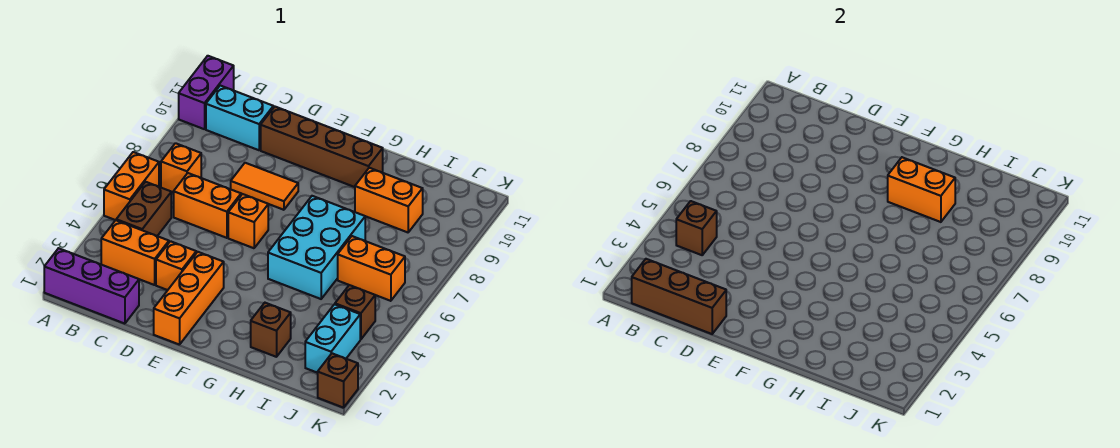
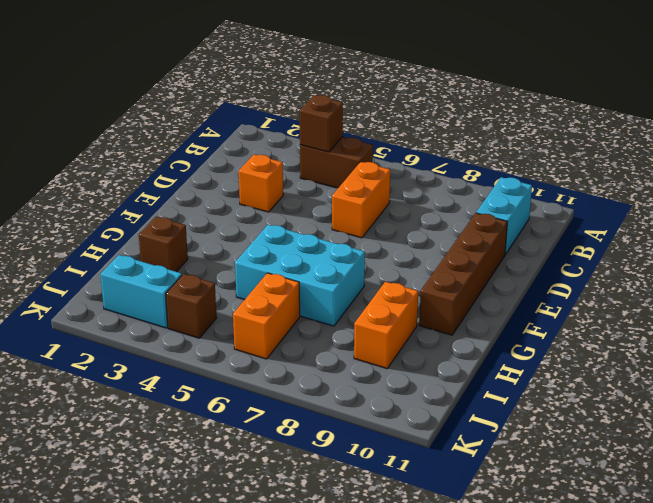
none -> purple brick A1:C1 level 1
none -> orange brick A5:A6 level 1
none -> purple brick A10:A11 level 1

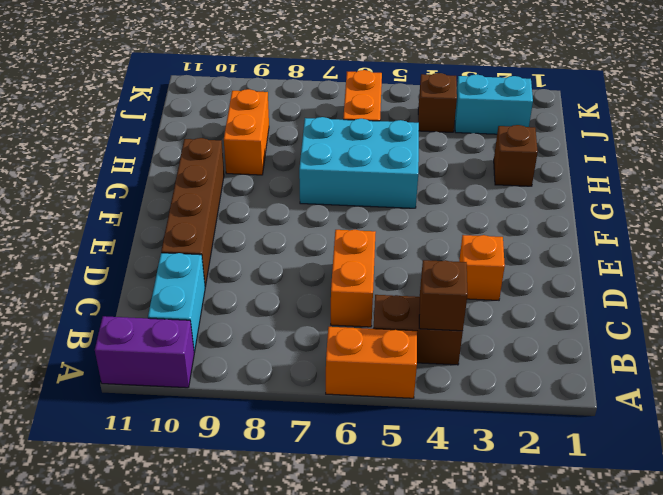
none -> purple brick A1:C1 level 1
none -> orange brick B3:C3 level 1
none -> orange brick B7 level 1

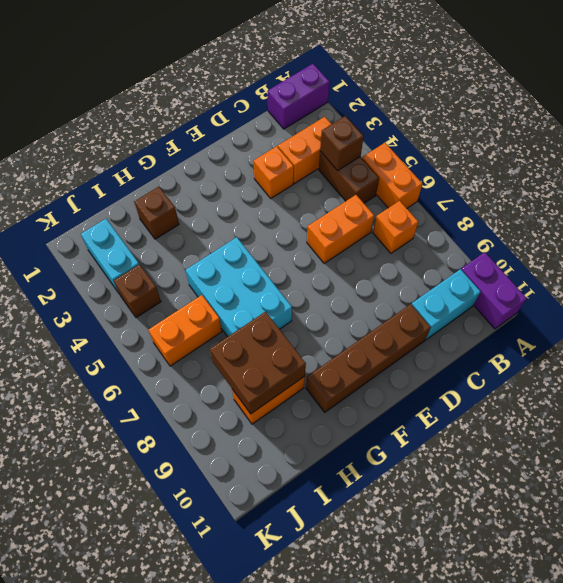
purple brick A1:B1 level 1 -> purple brick A1:C1 level 1
brown brick H8:I9 level 2 -> orange brick G9:H9 level 2
none -> orange tile D8:E8 level 1
none -> orange brick E1:E3 level 1
none -> orange brick E6 level 1

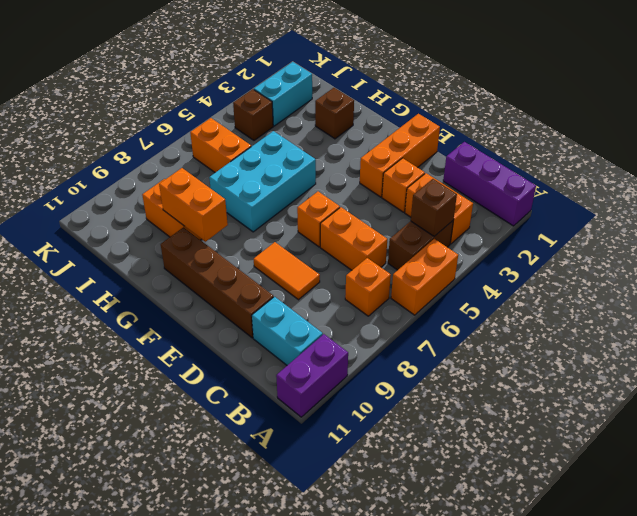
none -> brown brick K1 level 1
none -> brown brick B1:D1 level 2

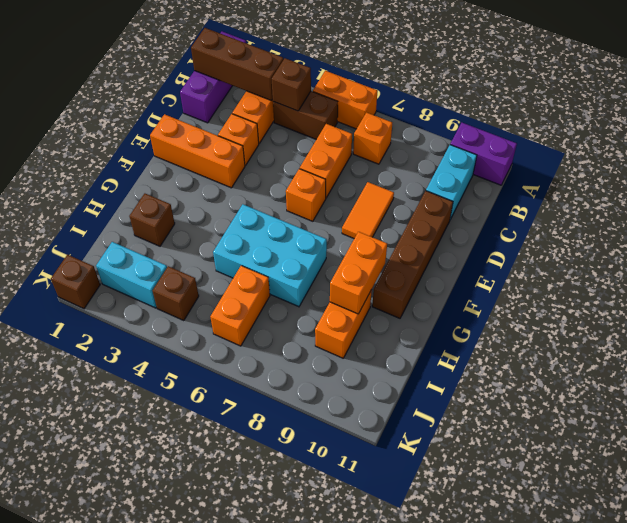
brown brick B1:B3 level 2 -> brown brick B1:D1 level 2

